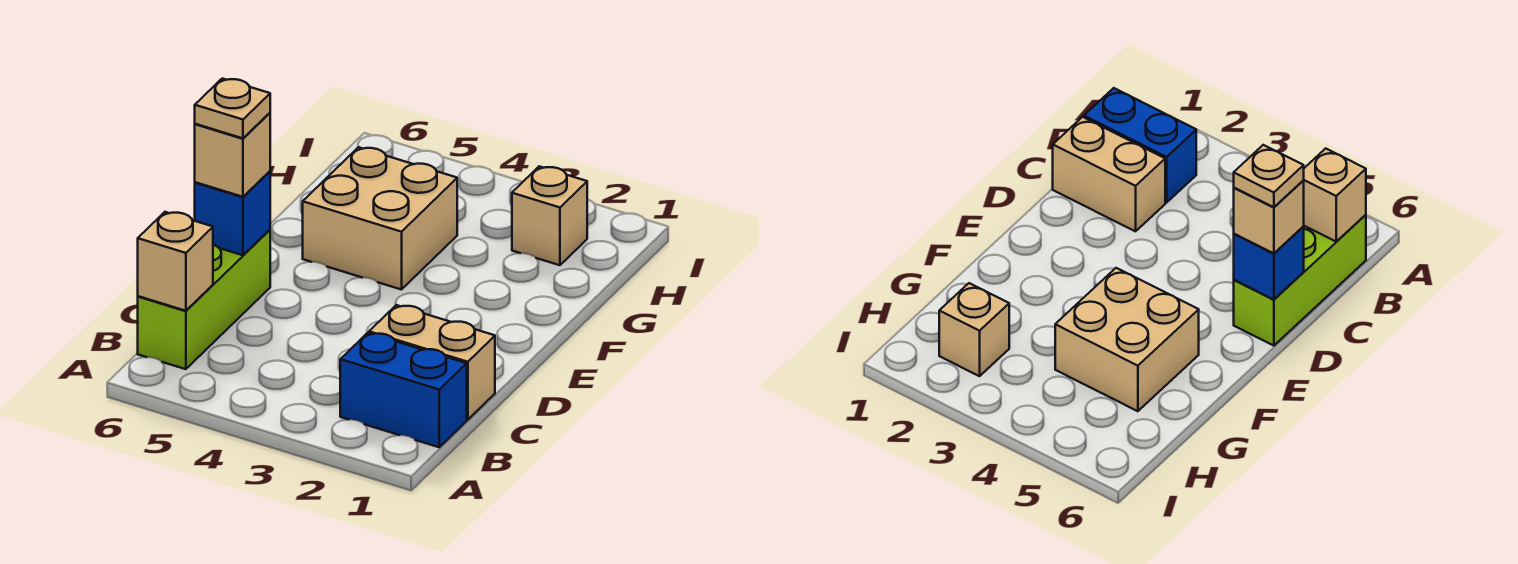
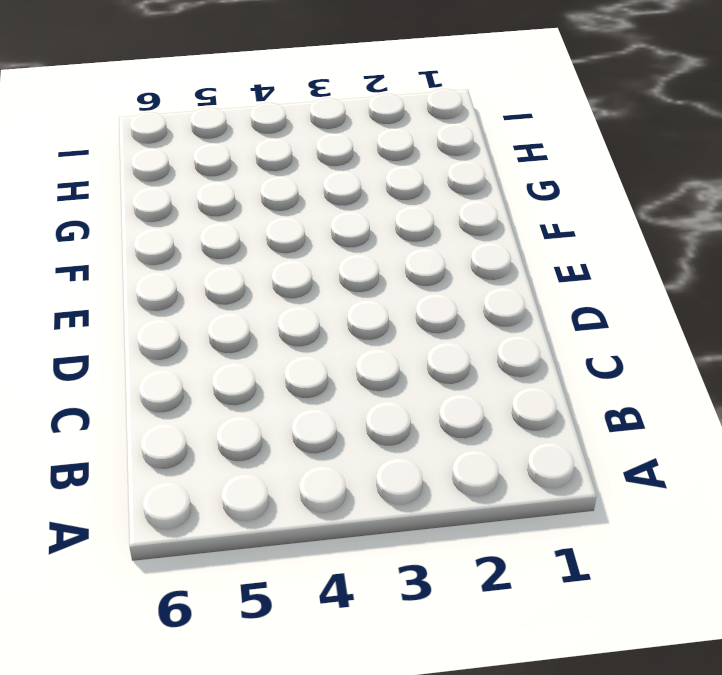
none -> blue brick B1:B2 level 1
none -> lime brick B6:D6 level 1

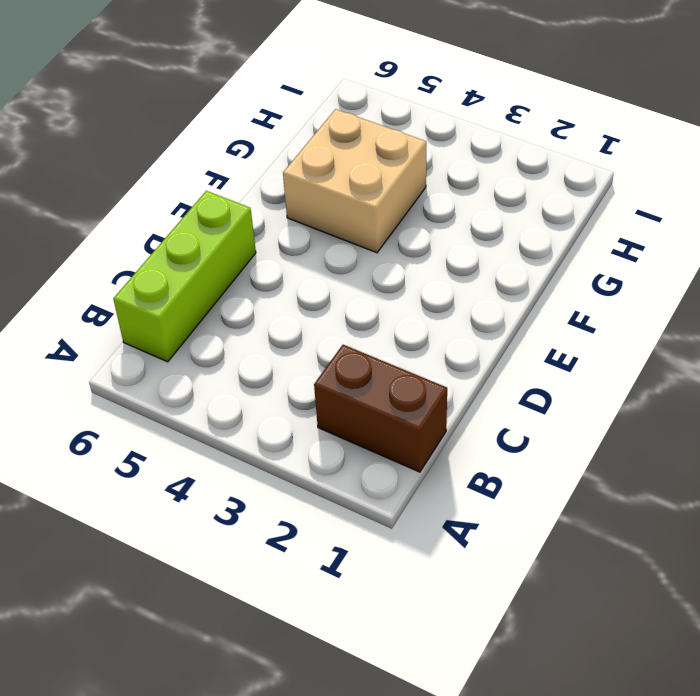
brown brick B1:B2 level 1 -> blue brick B1:B2 level 1
none -> tan brick C1:C2 level 1
none -> tan brick H2 level 1

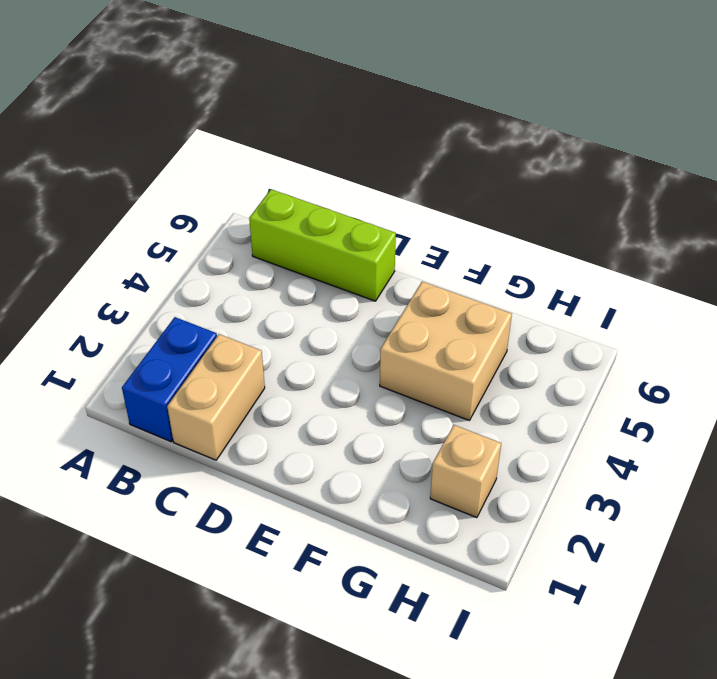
none -> tan brick B6 level 2
none -> blue brick D6 level 2

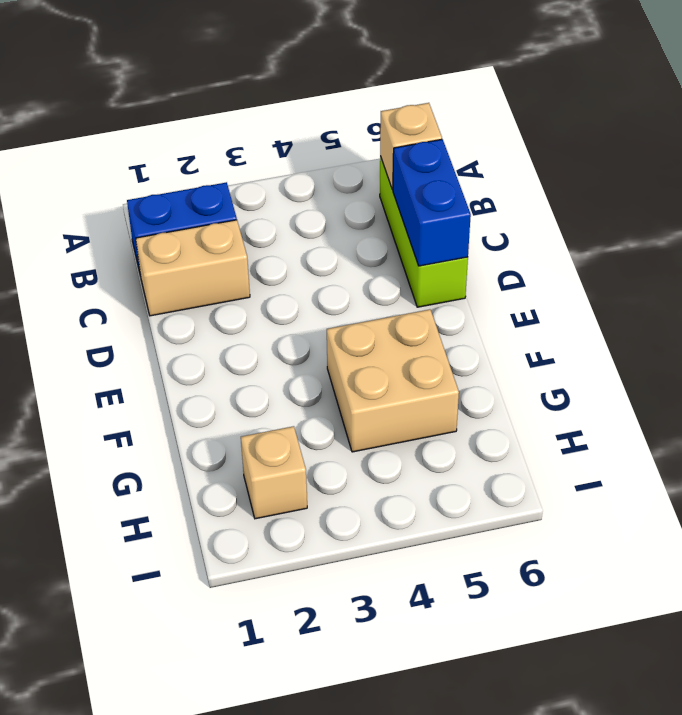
blue brick C6:D6 level 2 -> blue brick D6 level 2
none -> tan brick D6 level 3
none -> tan plate D6 level 4

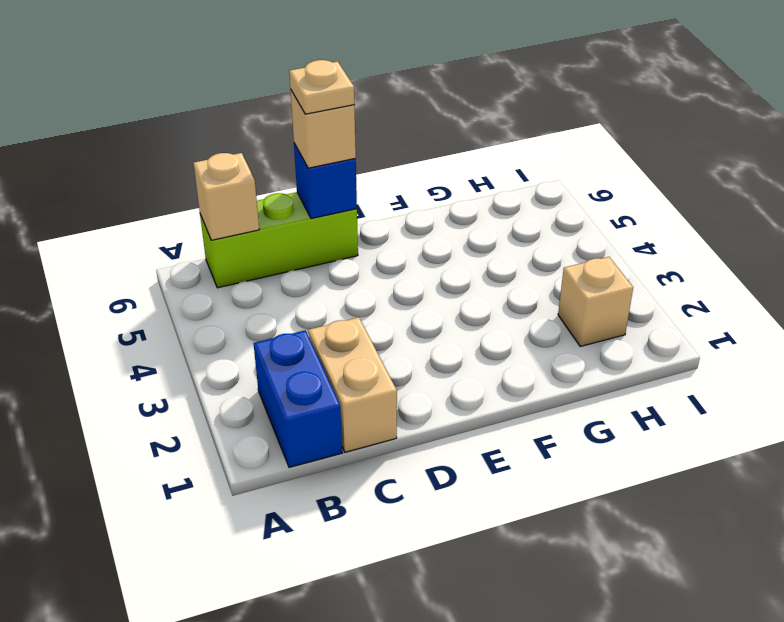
none -> tan brick F4:G5 level 1

